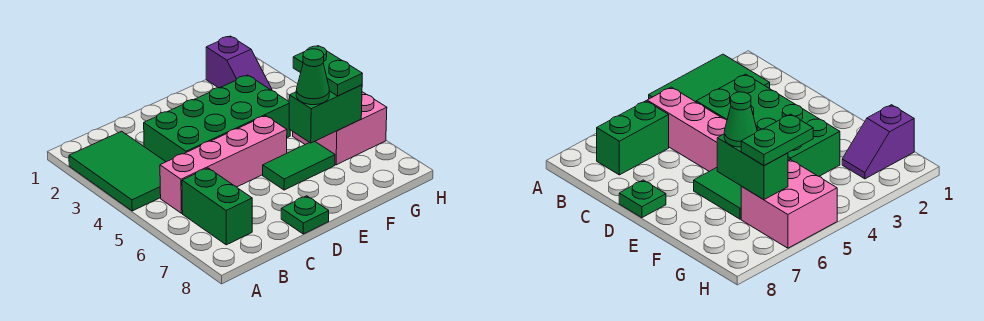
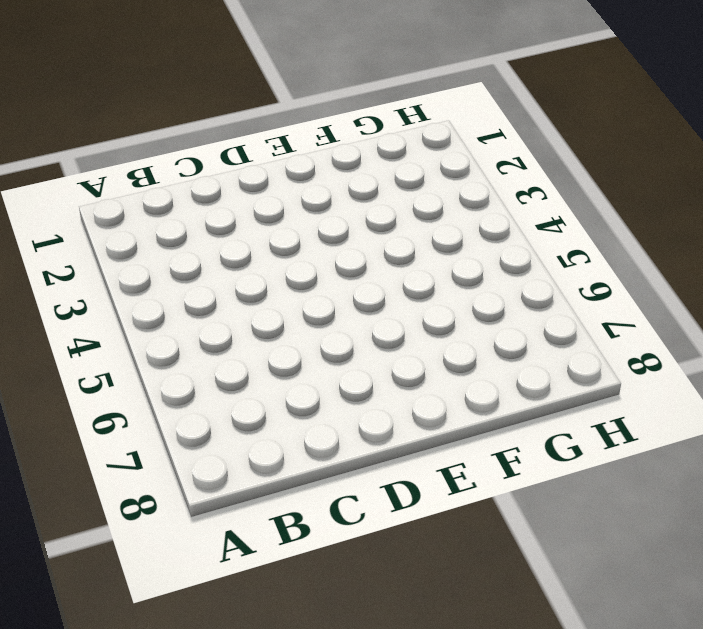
none -> green tile A2:B4 level 1
none -> pink brick B5:E5 level 1

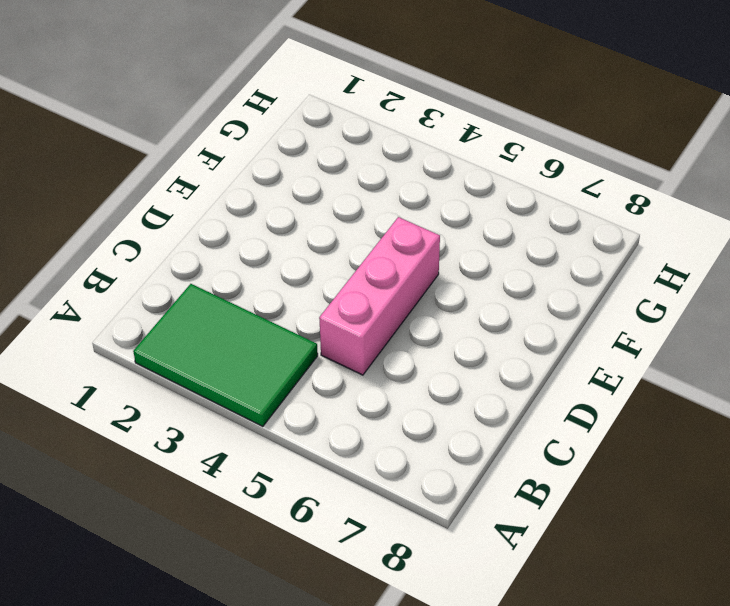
pink brick C5:E5 level 1 -> pink brick B5:E5 level 1
none -> green brick B6:B7 level 1
none -> green brick C3:F4 level 1

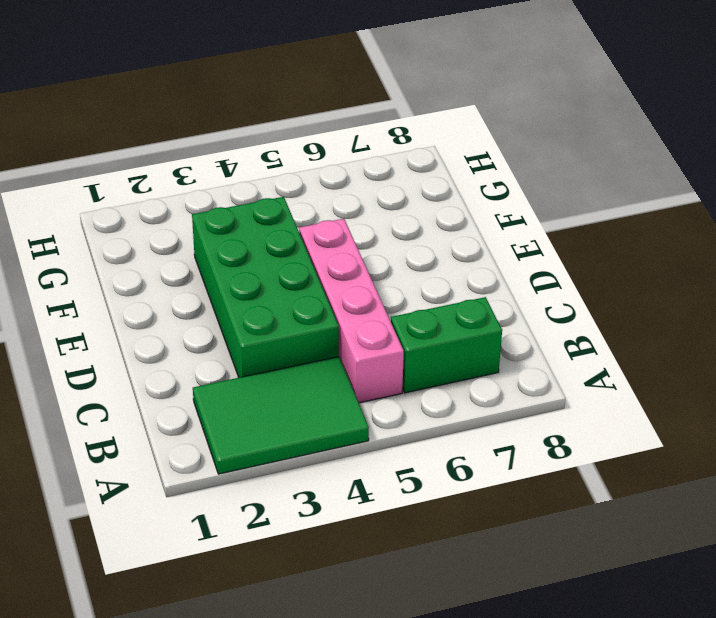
none -> green plate D8 level 1
none -> green tile E6:F6 level 1

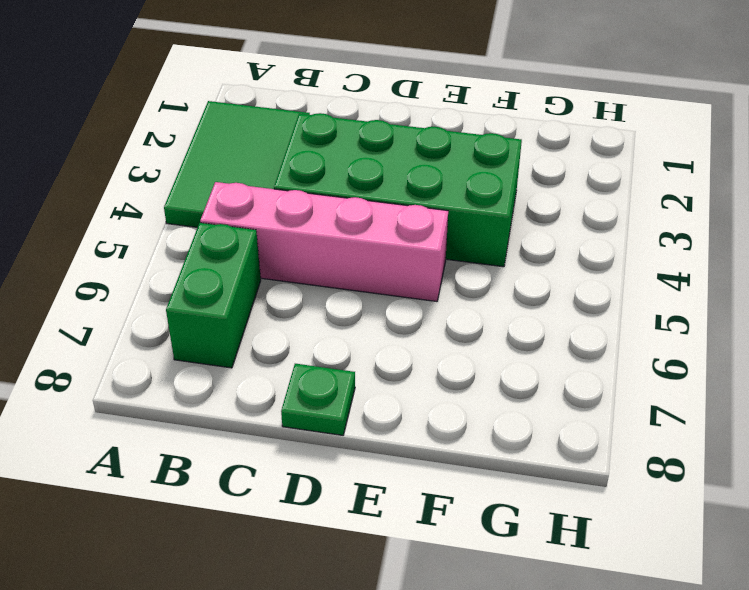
none -> green tile E6:F6 level 1
none -> purple slope G1:G2 level 1 top 1

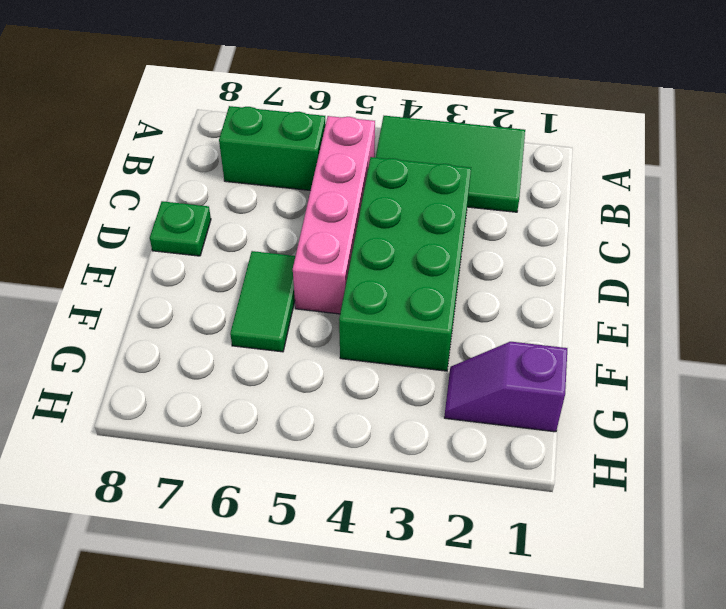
none -> pink brick G5:H6 level 1
none -> green brick F6:G6 level 2

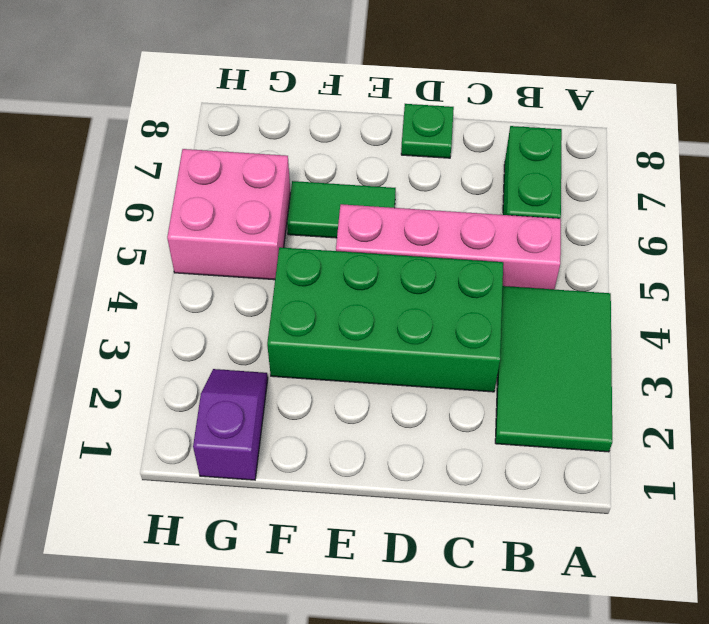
none -> green brick F6:G6 level 2
none -> green cone F6 level 3

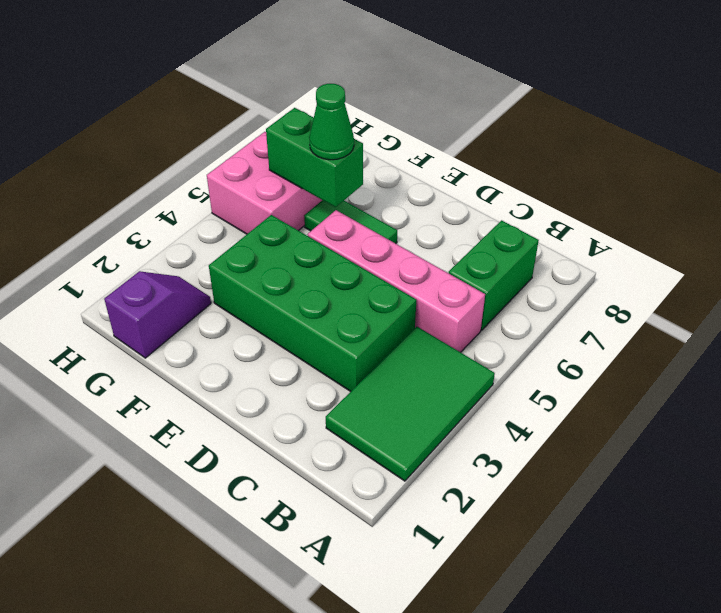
none -> green plate D8 level 1
none -> green plate G5:G6 level 3

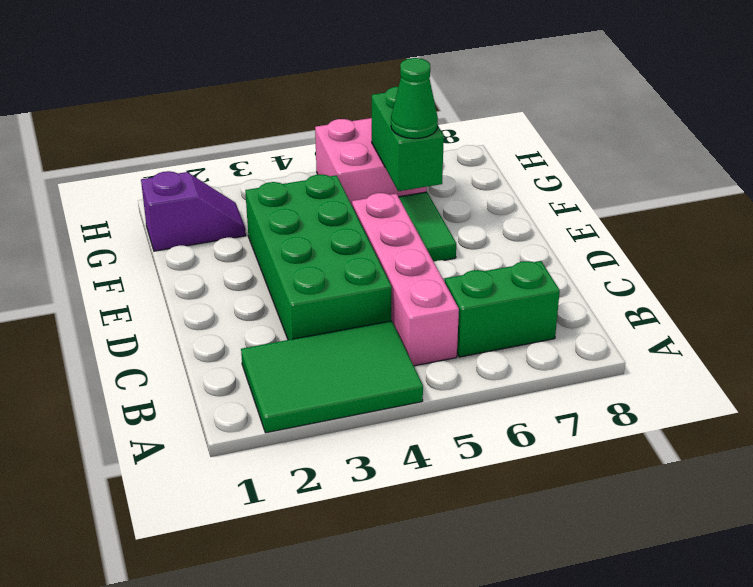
none -> green plate D8 level 1
none -> green plate G5:G6 level 3

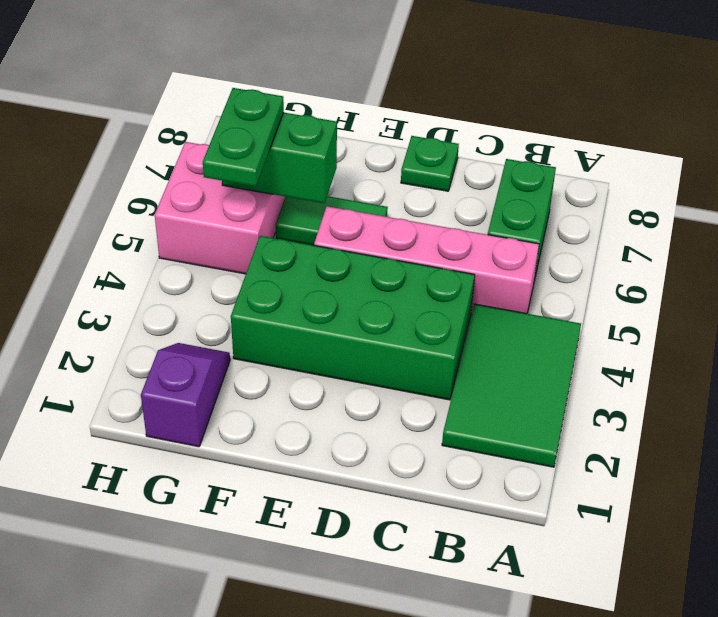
none -> green cone F6 level 3

